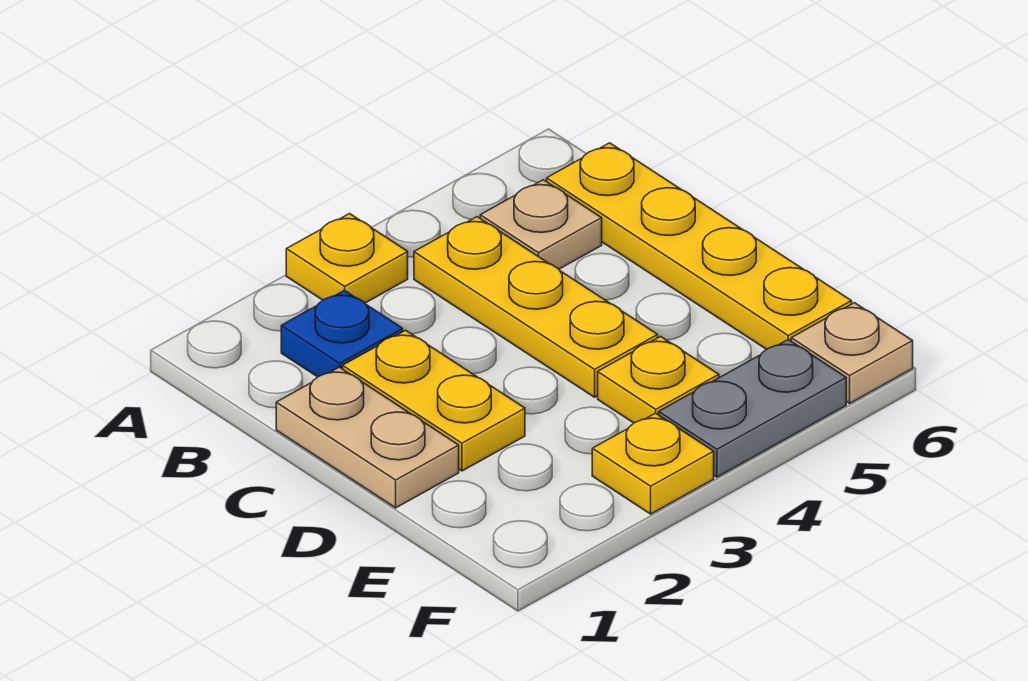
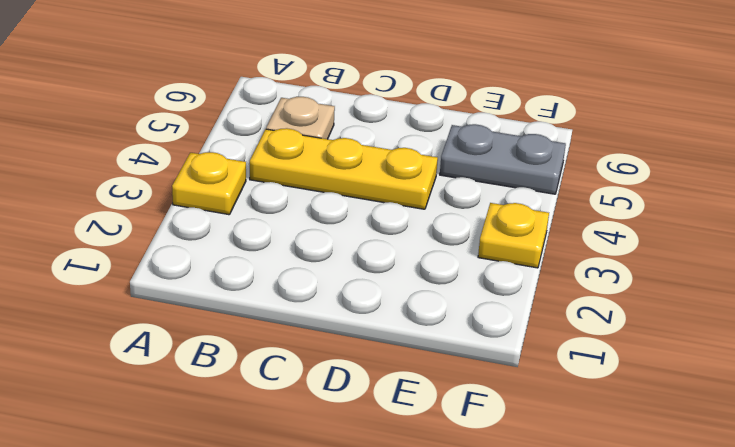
grey plate E5:F5 level 1 -> grey plate F4:F5 level 1
none -> blue plate B2 level 1
none -> yellow plate B6:E6 level 1

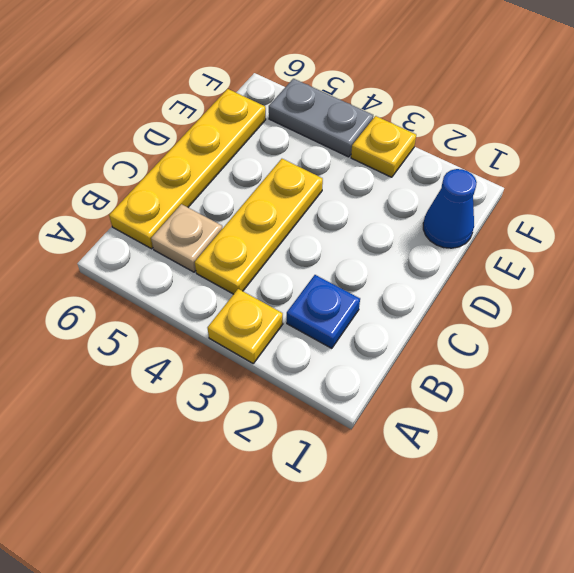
blue cone E1 level 1 -> none
none -> tan plate C1:D1 level 1
none -> yellow plate C2:D2 level 1

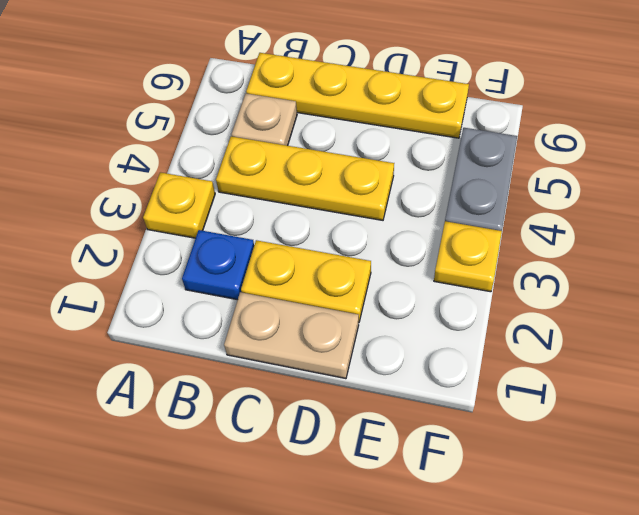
none -> yellow plate E4 level 1
none -> tan plate F6 level 1

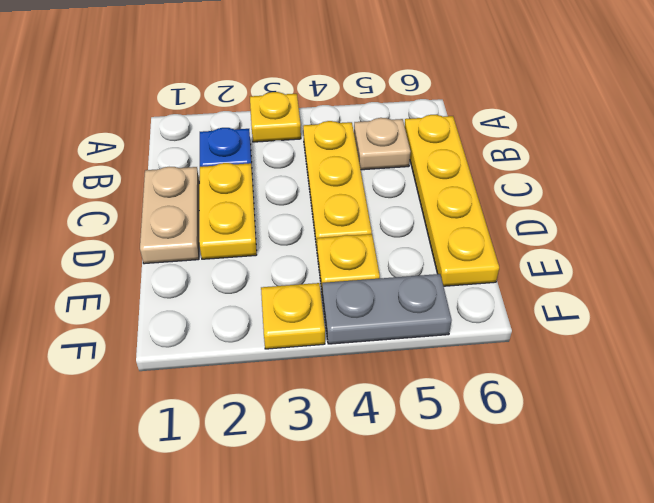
none -> tan plate F6 level 1

